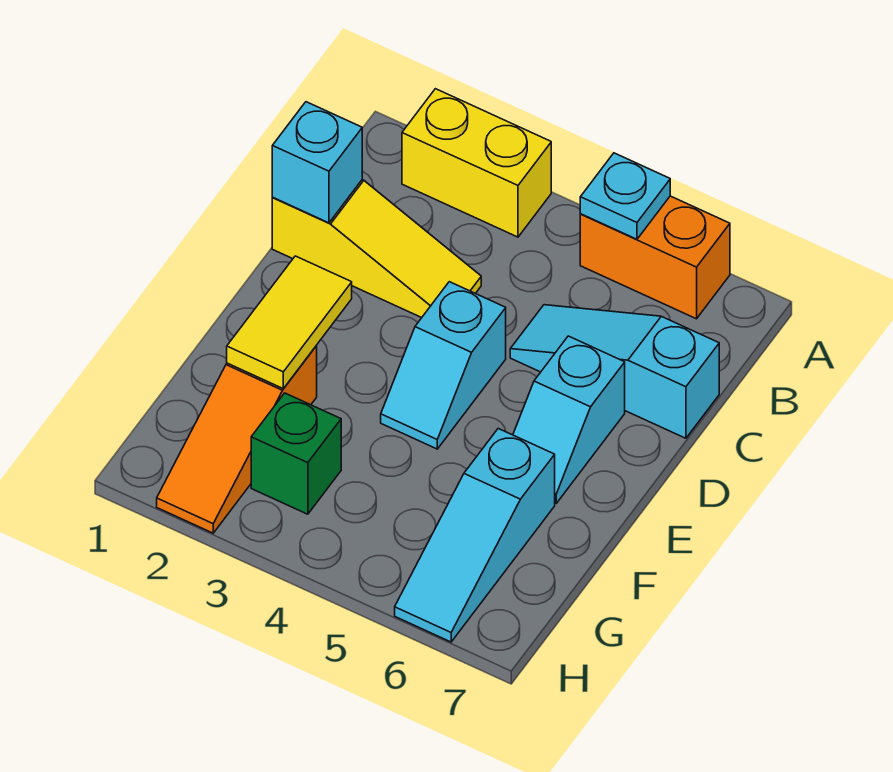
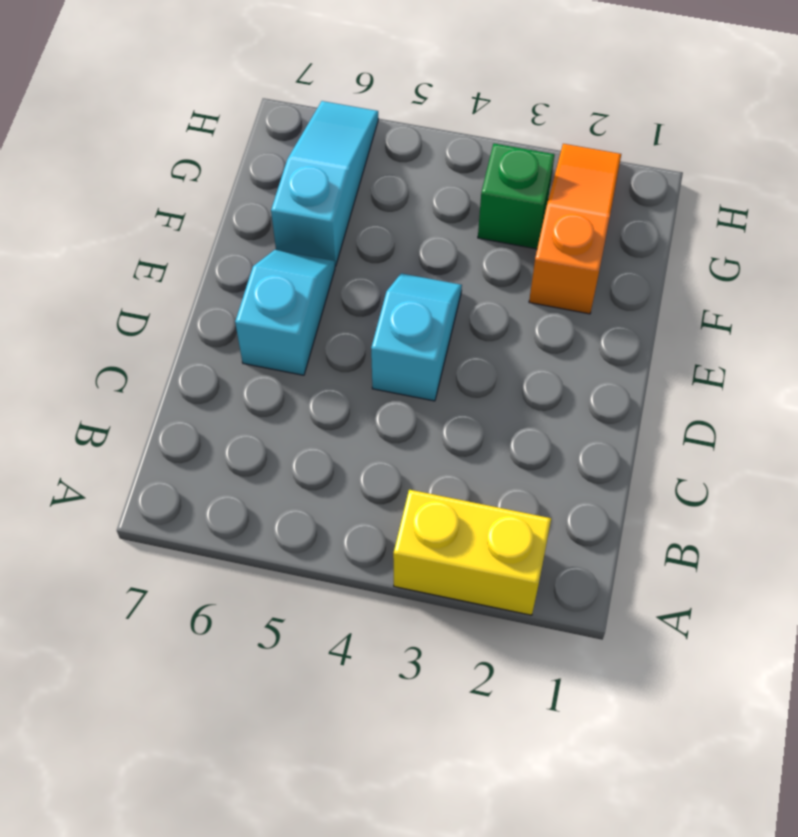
none -> orange brick A5:A6 level 1
none -> yellow slope C1:C3 level 1 top 1
none -> cyan slope C5:C7 level 1 top 7

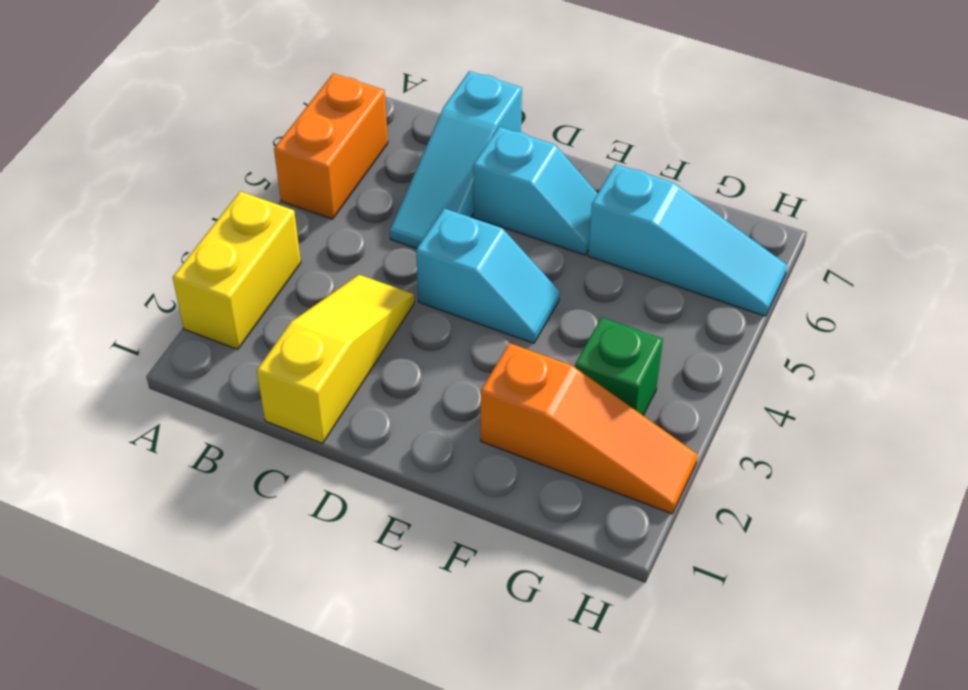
none -> cyan plate A5 level 2
none -> cyan brick C1 level 2
none -> yellow tile E2:F2 level 2

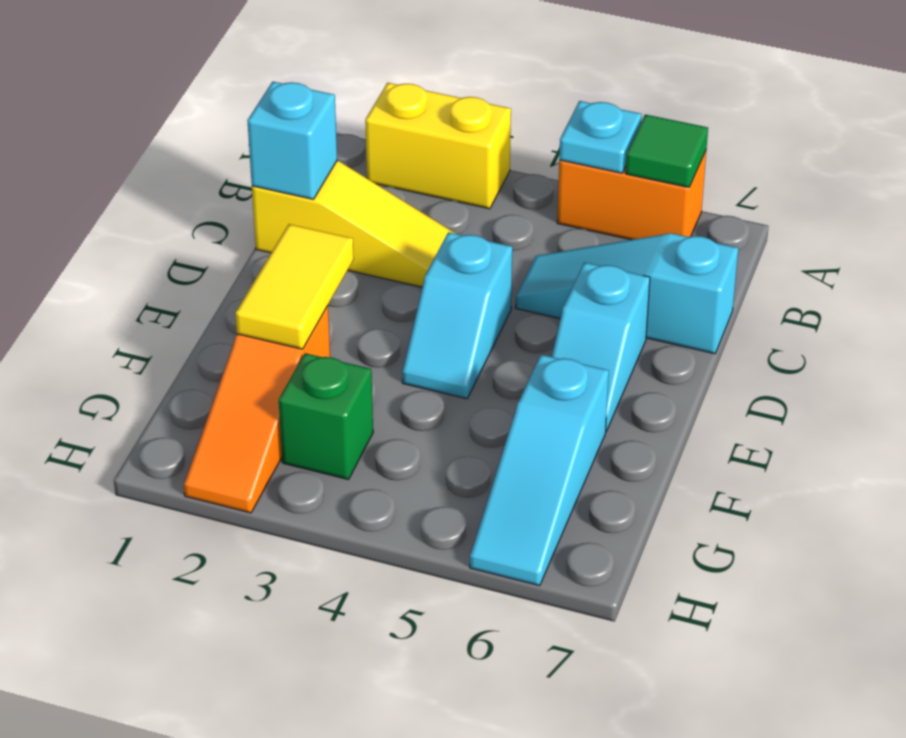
green tile A6 level 2 -> none

